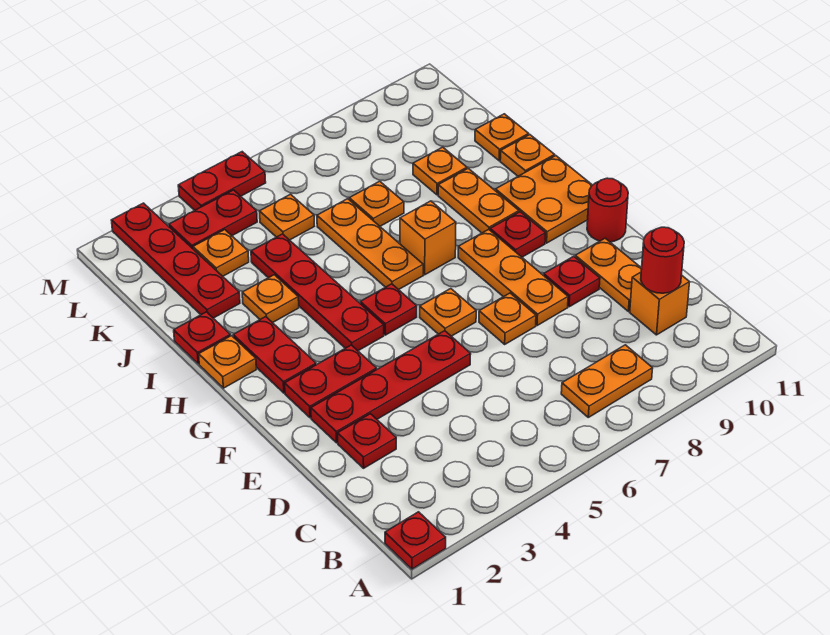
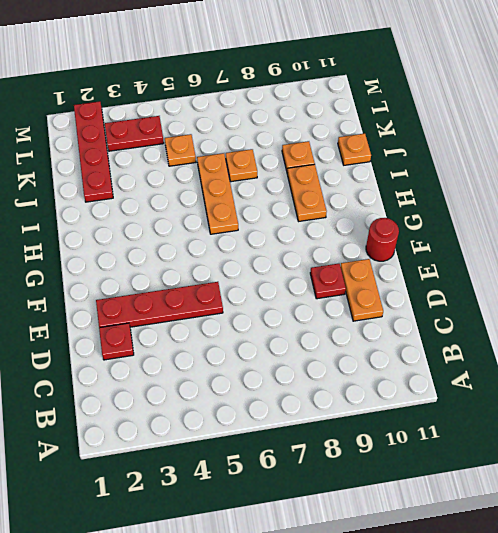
none -> red plate A1 level 1
none -> orange plate B7:B8 level 1
none -> orange brick C10 level 1
none -> orange plate E7 level 1

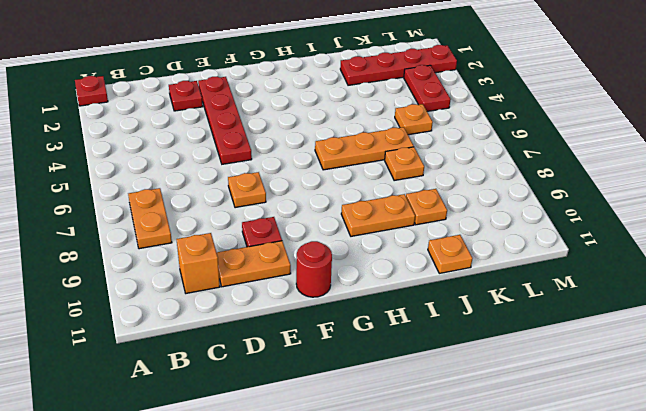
none -> orange plate E8:G8 level 1
none -> red plate F2:F3 level 1
none -> orange plate F6 level 1
none -> red plate G2:H2 level 1

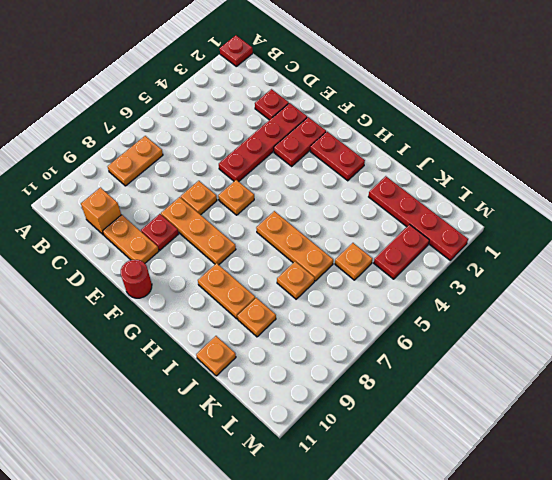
none -> red plate G4:J4 level 1
none -> red plate G5 level 1
none -> red plate G9 level 1
none -> orange plate G10:H11 level 1

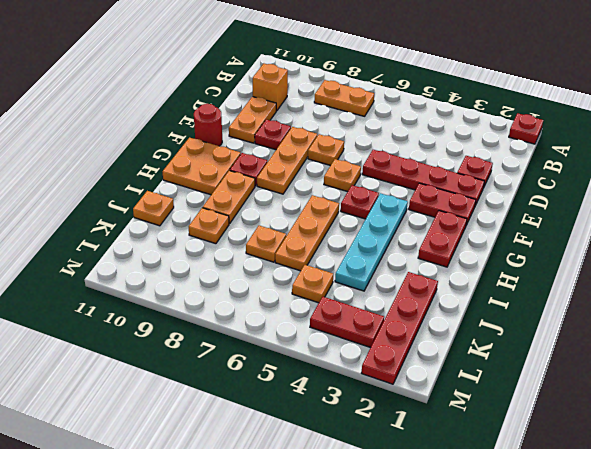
cyan plate G4:J4 level 1 -> red plate G4:J4 level 1
none -> orange plate H1 level 1
none -> orange brick H7 level 1
none -> red plate I1 level 1
none -> orange plate I3 level 1

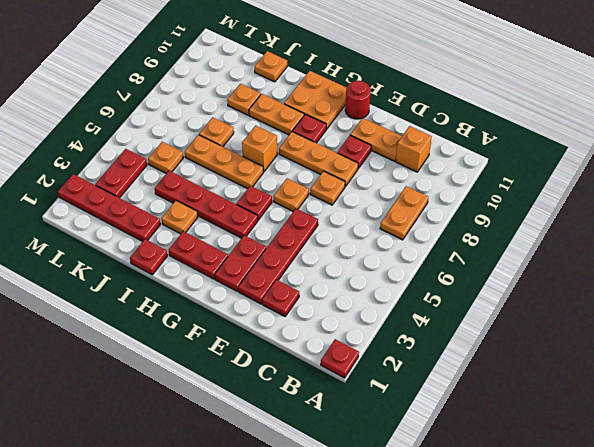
none -> orange plate H1 level 1
none -> orange plate I11 level 1
none -> orange plate K3 level 1
none -> red plate M4:M5 level 1

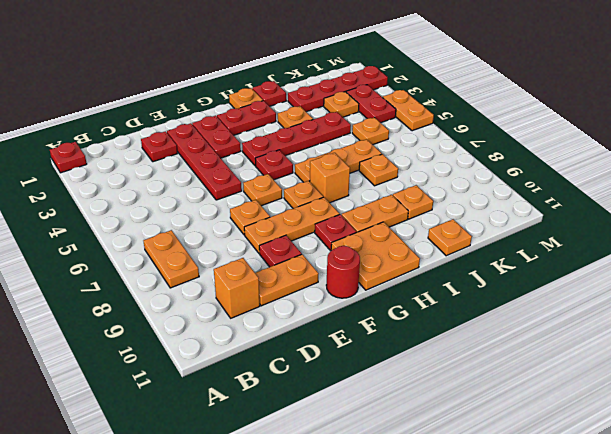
orange plate G7 level 1 -> orange plate I11 level 1
orange plate M4:M5 level 1 -> red plate M4:M5 level 1
none -> red round brick C10 level 2

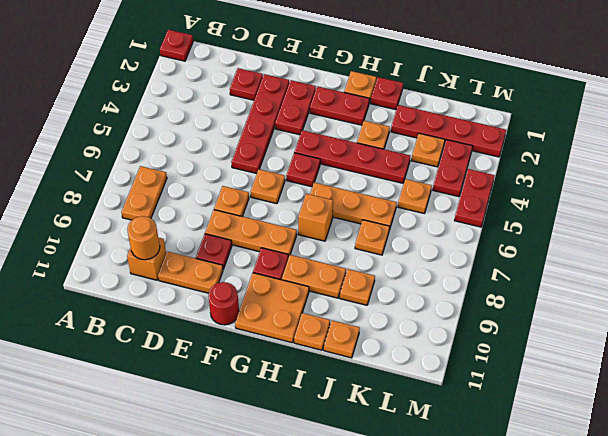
orange round brick C10 level 2 -> red round brick C10 level 2

